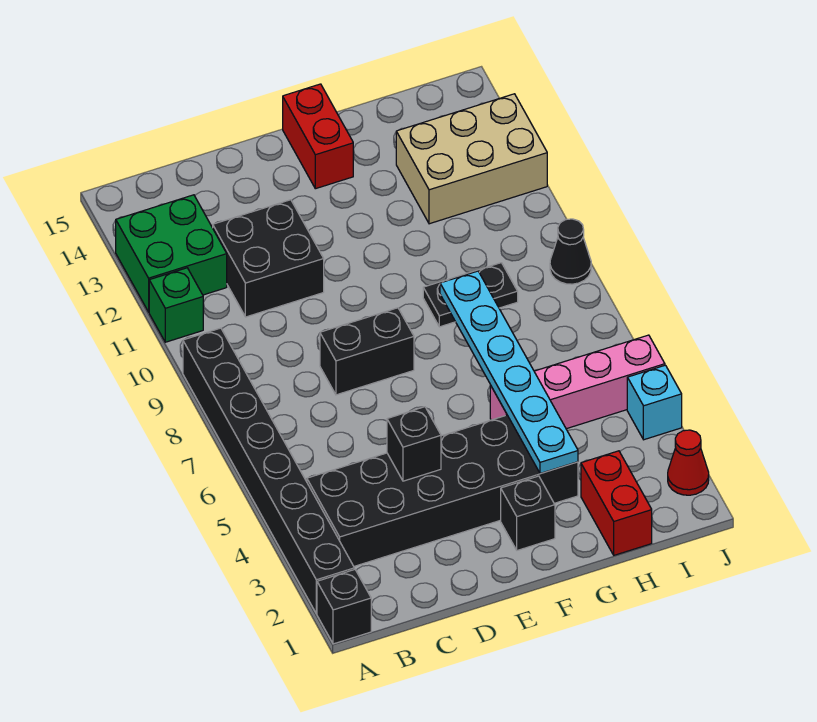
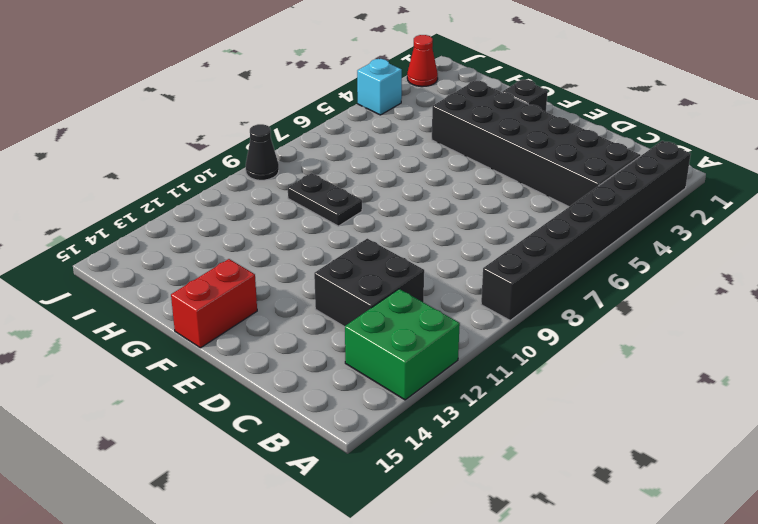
none -> black brick A1 level 1
none -> green brick A11 level 1
none -> black brick D8:E8 level 1

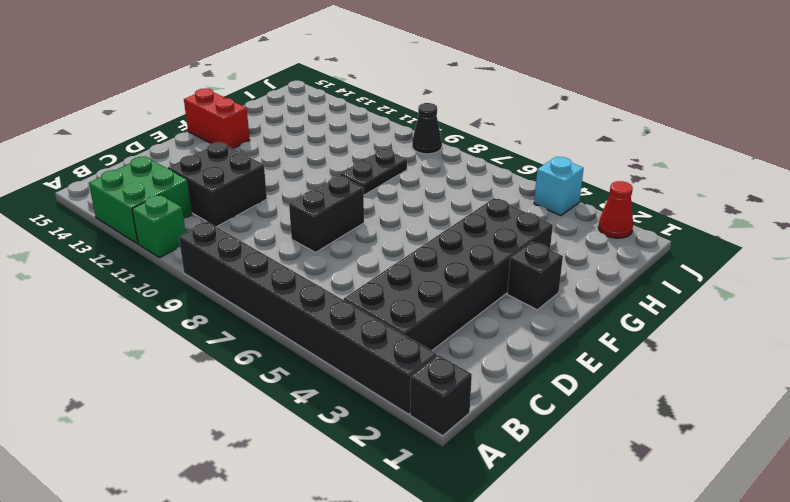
none -> pink brick G5:J5 level 1
none -> red brick H1:H2 level 1
none -> tan brick H12:J13 level 1

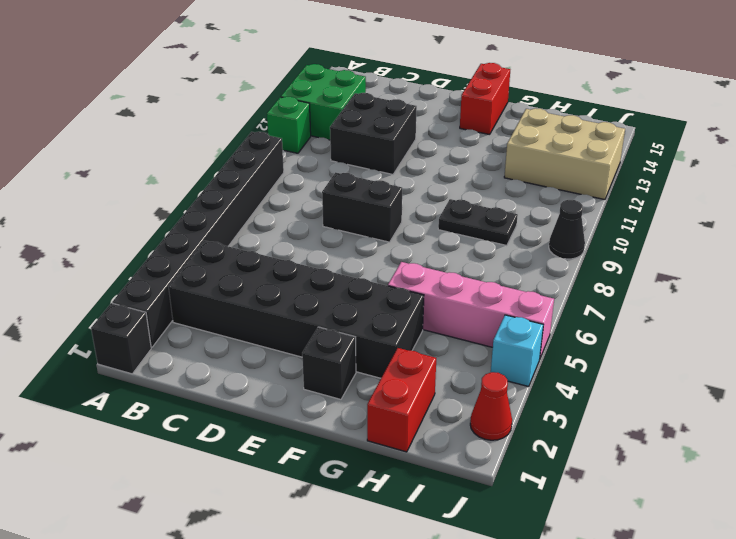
none -> black brick D4 level 2
none -> cyan plate G3:G8 level 2

